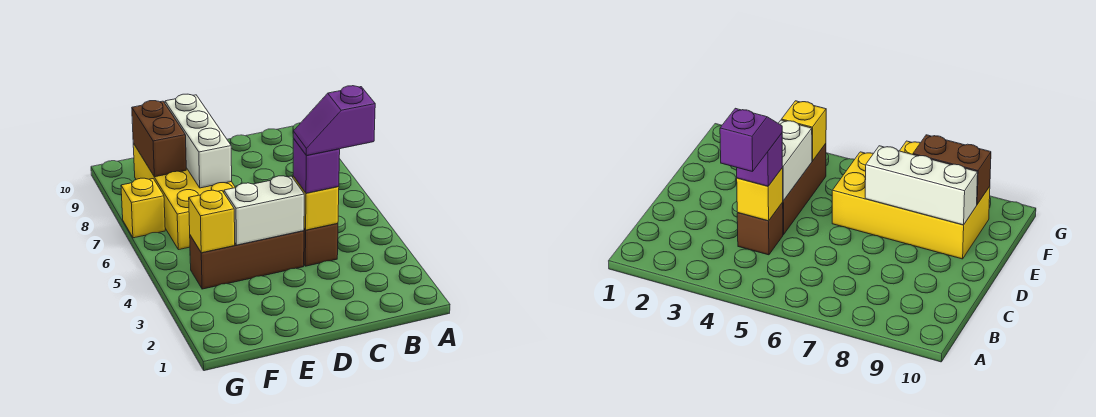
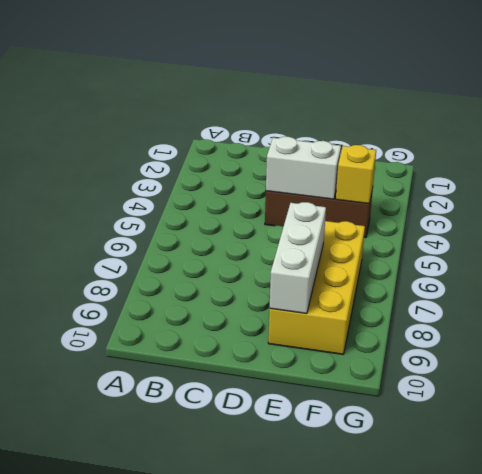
none -> brown brick C4 level 1
none -> yellow brick G7 level 1

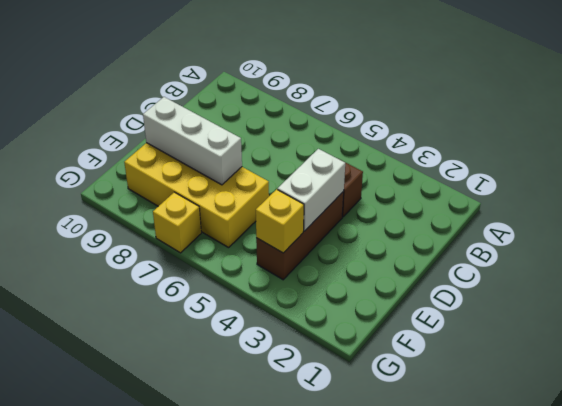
none -> yellow brick C4 level 2
none -> brown brick F8:F9 level 2

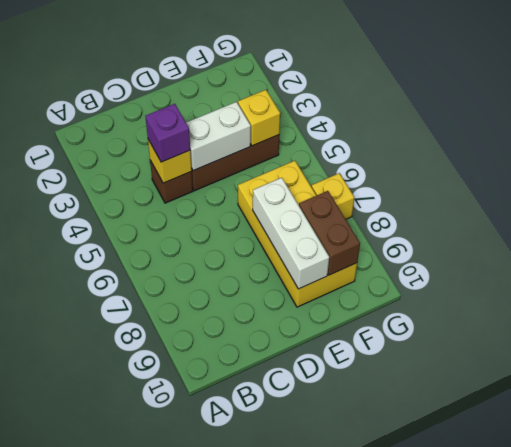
none -> purple slope B4:C4 level 4 top B

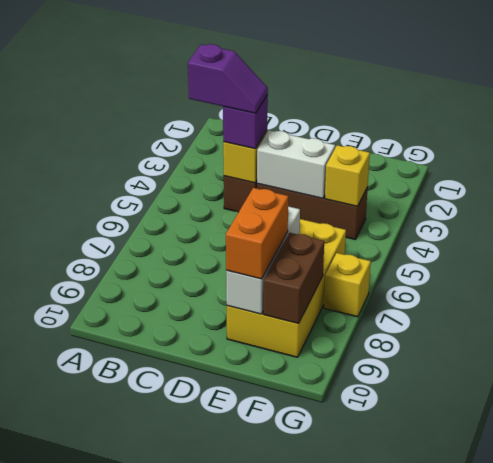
orange brick E8:E9 level 3 -> none

